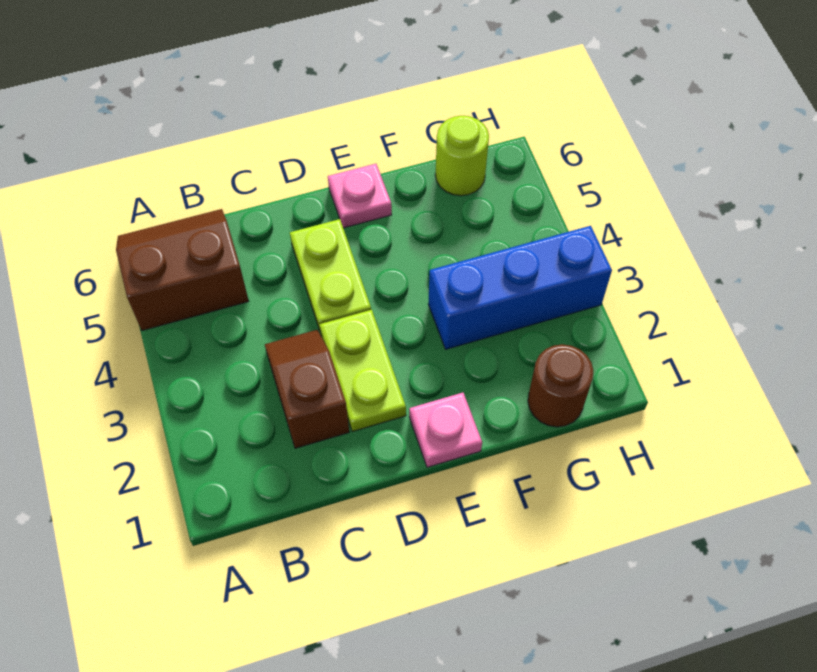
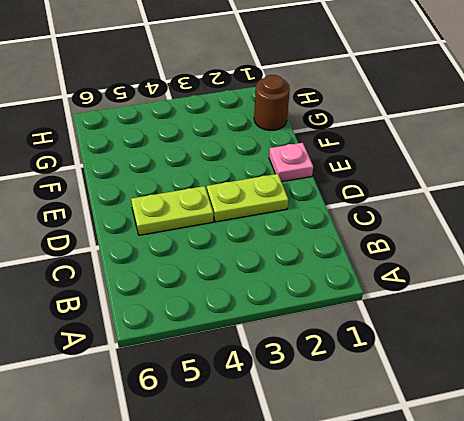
none -> brown slope A5:B6 level 1 top 5
none -> brown slope C2:C3 level 1 top 2

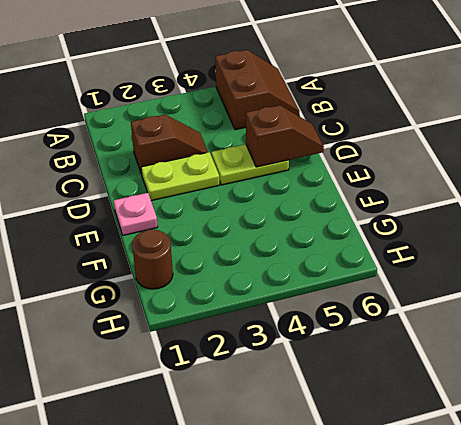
brown slope D5:D6 level 2 top 5 -> none
none -> pink plate E6 level 1
none -> blue brick F3:H3 level 1

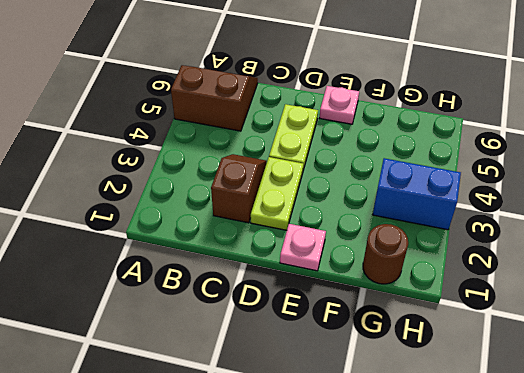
blue brick G3:H3 level 1 -> blue brick F3:H3 level 1
none -> lime round brick G6 level 1

